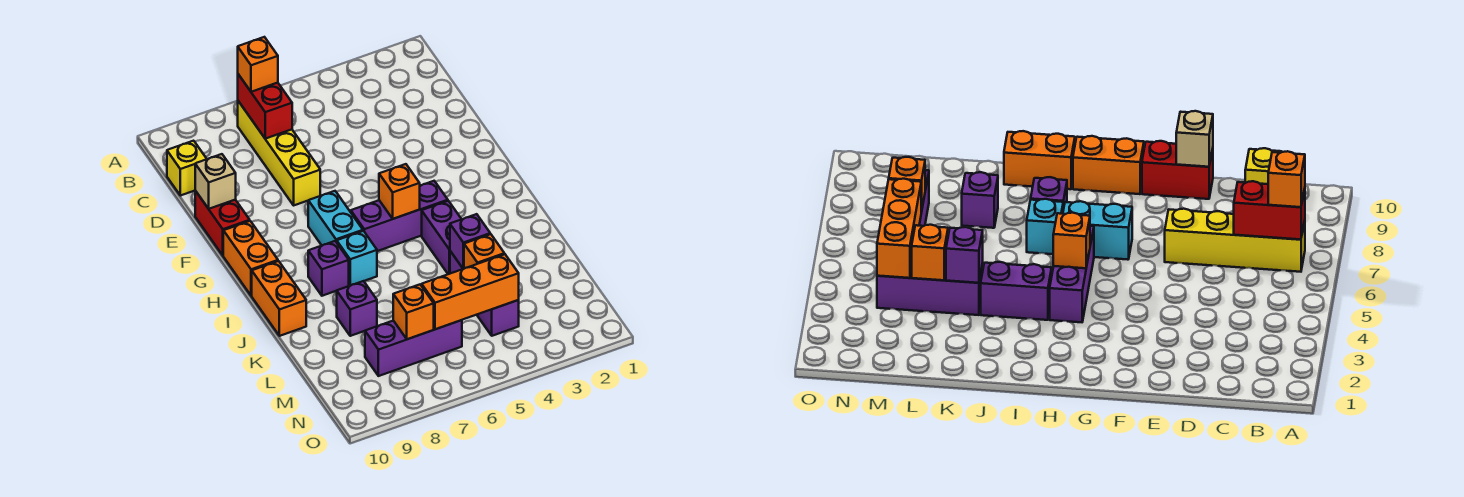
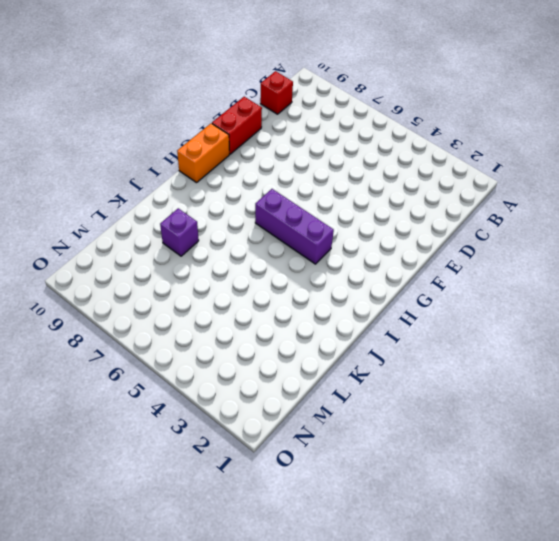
red brick C10 level 1 -> yellow brick C10 level 1
none -> yellow brick B7:E7 level 1
none -> cyan brick G7:H7 level 1
none -> purple brick I4:J4 level 1

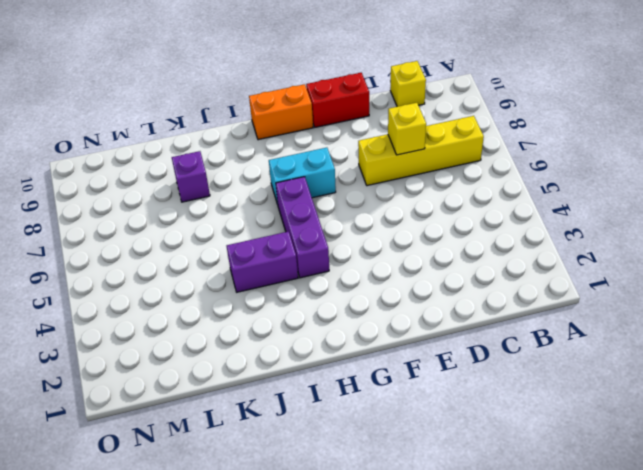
yellow brick D7 level 2 -> none
none -> cyan brick I7 level 1
none -> purple brick I8 level 1
none -> orange brick I10:J10 level 1

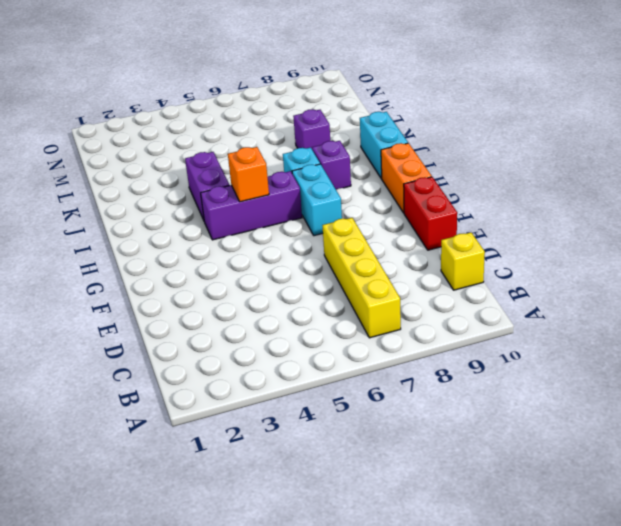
cyan brick I10:J10 level 1 -> orange brick I10:J10 level 1
none -> purple brick K4:M4 level 1
none -> purple brick M6:M8 level 1
none -> red brick B7:C7 level 2

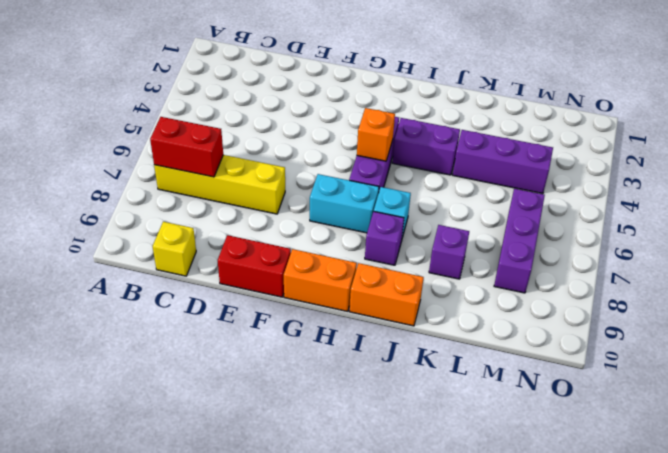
none -> tan brick E10 level 2
none -> purple brick K4 level 2
none -> orange brick L4 level 2

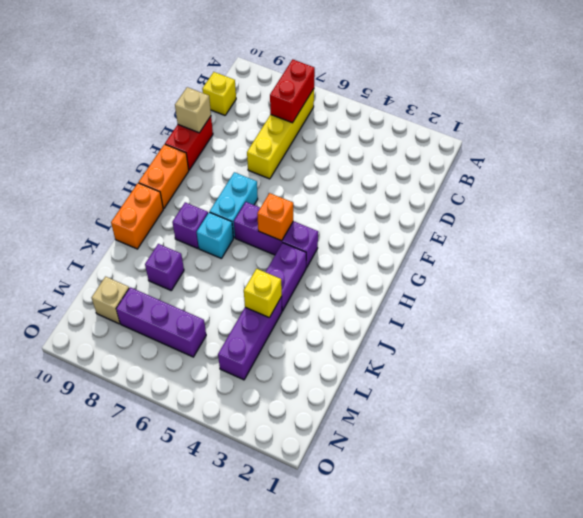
yellow brick K4 level 2 -> purple brick K4 level 2
tan brick M9 level 1 -> none
none -> orange brick L4 level 2
none -> orange brick M4:M6 level 2
none -> orange brick M7 level 2

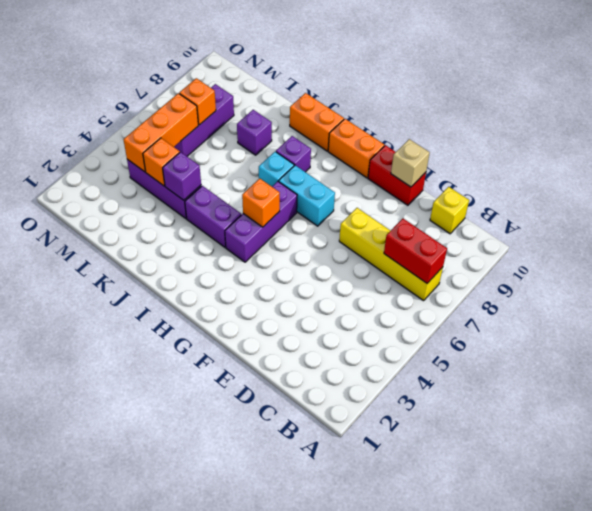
none -> orange brick B7 level 3

